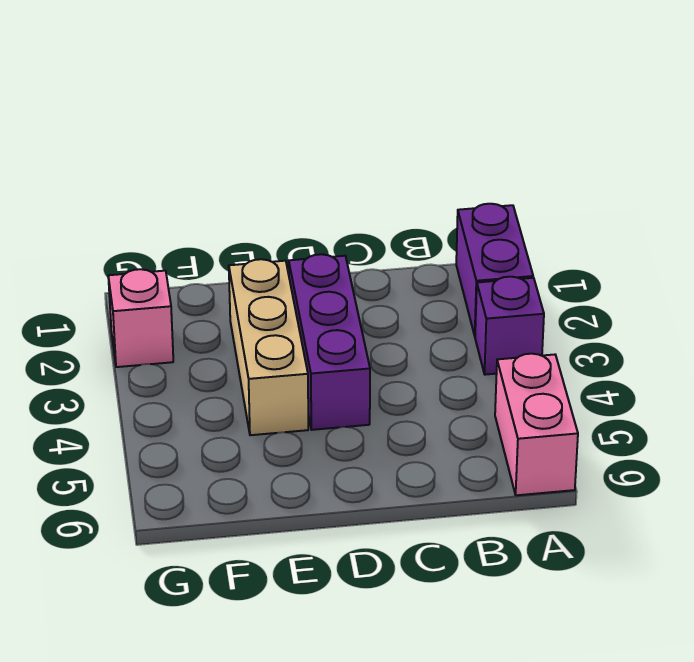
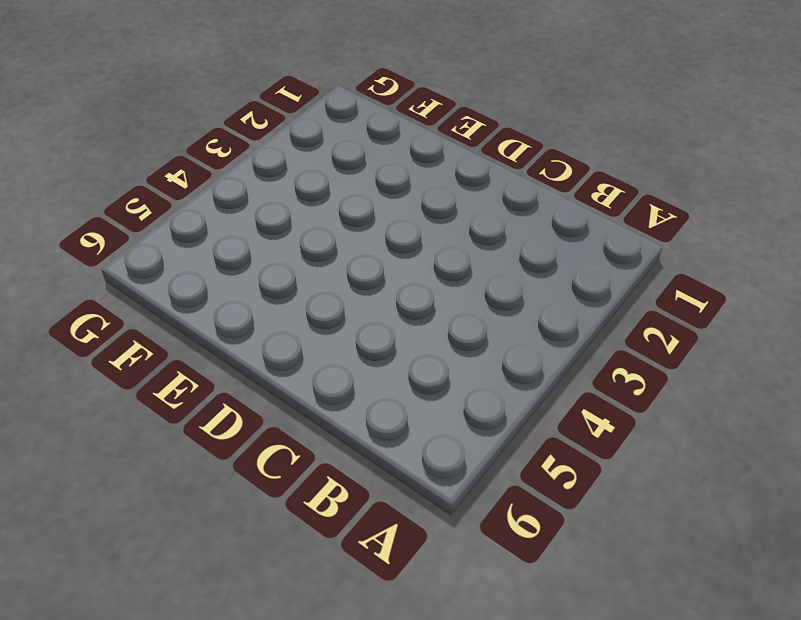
none -> purple brick A1:A2 level 1
none -> purple brick A3 level 1

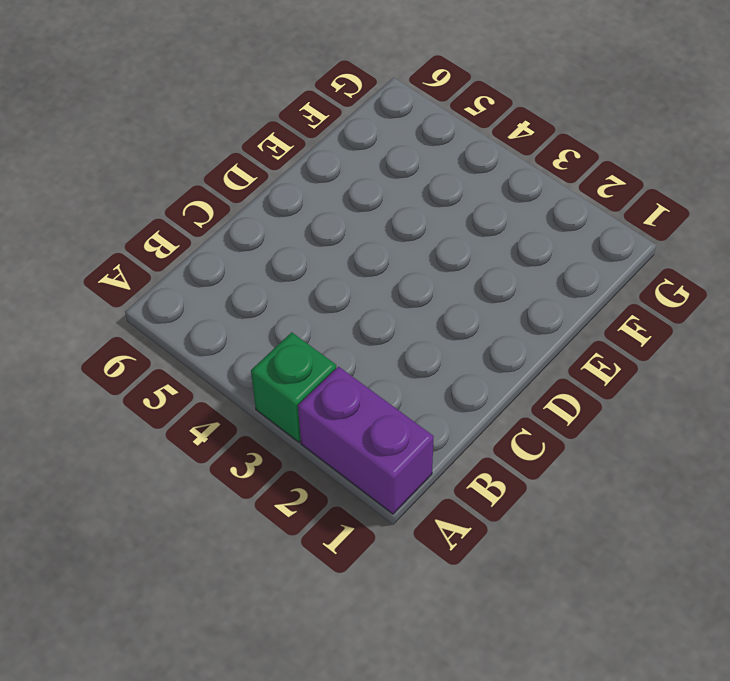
green brick A3 level 1 -> purple brick A3 level 1
none -> pink brick A5:A6 level 1
none -> purple brick D2:D4 level 1

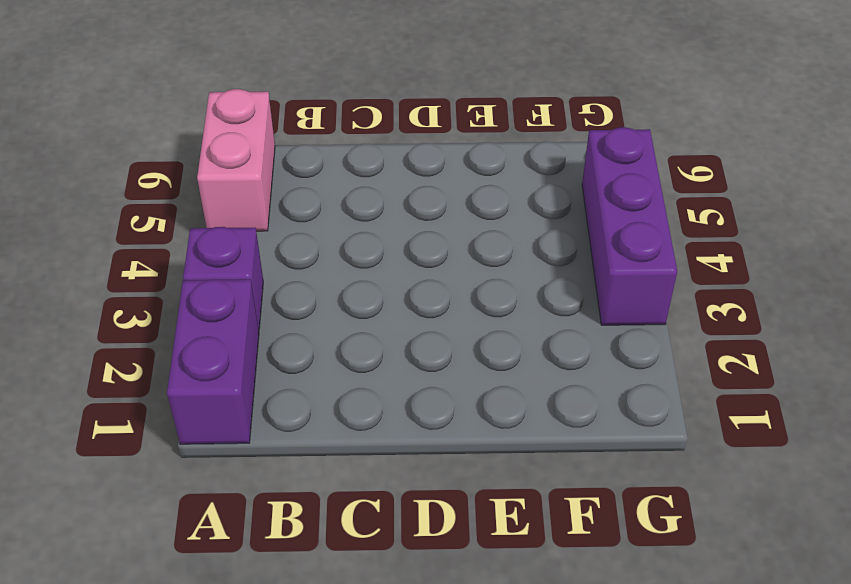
purple brick G3:G5 level 1 -> purple brick D2:D4 level 1
none -> tan brick E2:E4 level 1
none -> pink brick G2 level 1

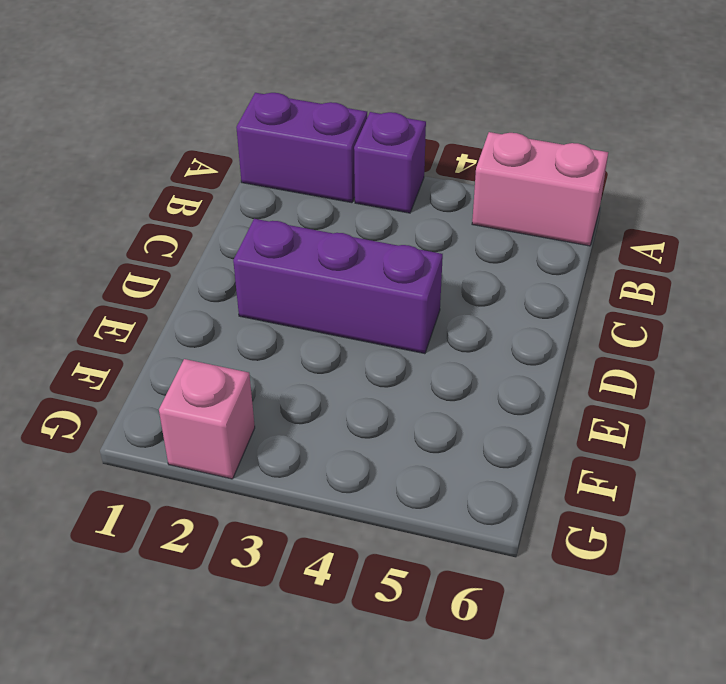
none -> tan brick E2:E4 level 1

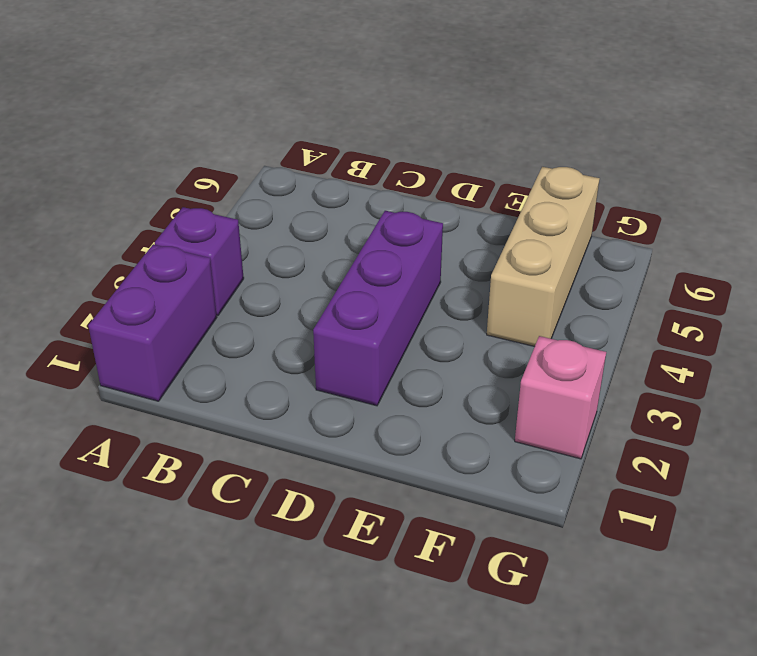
tan brick F4:F6 level 1 -> tan brick E2:E4 level 1
none -> pink brick A5:A6 level 1

